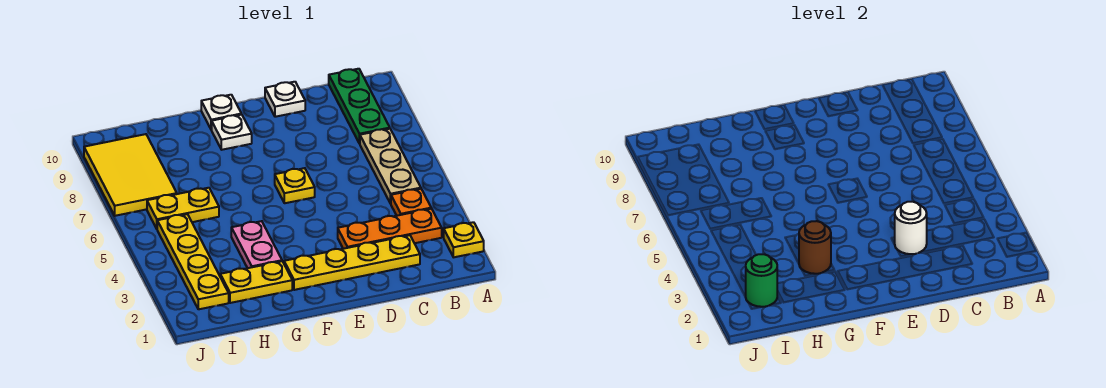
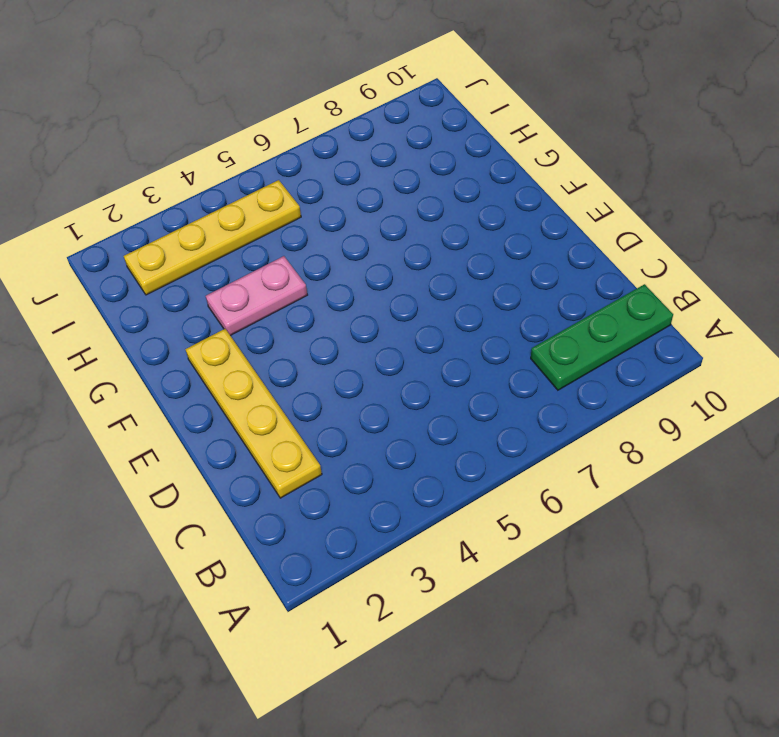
none -> yellow plate A2 level 1
none -> orange plate B3:D3 level 1
none -> orange plate B4 level 1

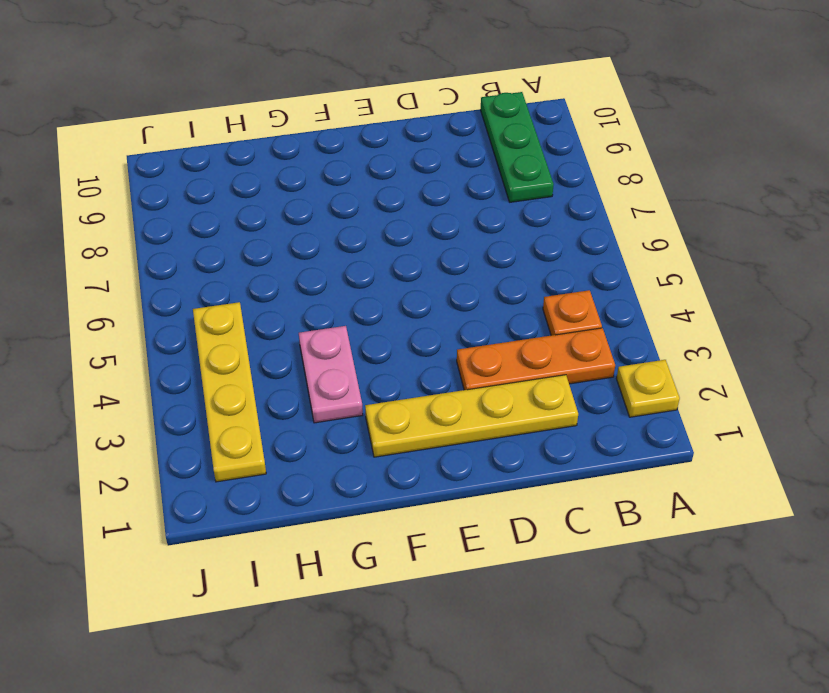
none -> tan plate B5:B7 level 1
none -> white plate D10 level 1
none -> yellow plate E6 level 1

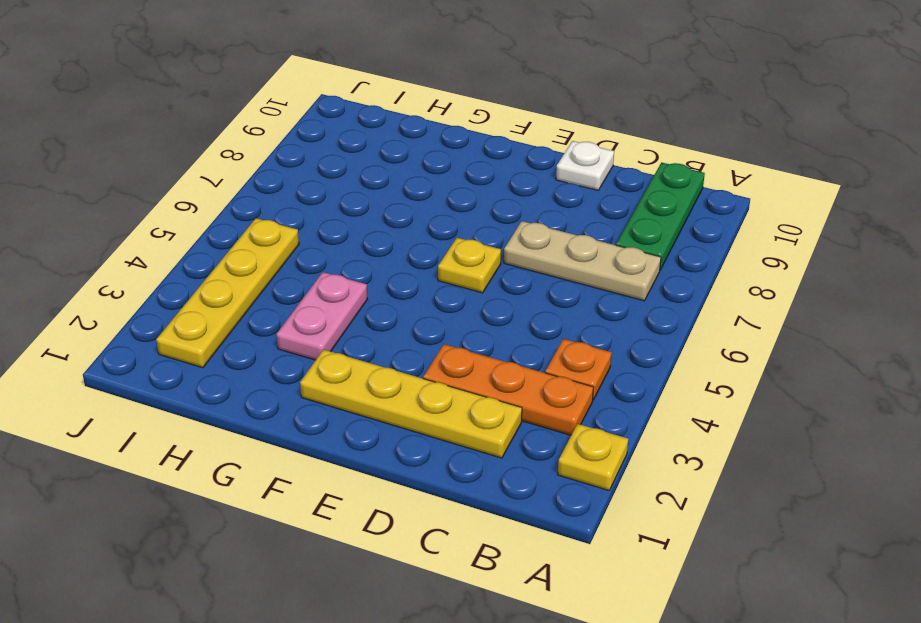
tan plate B7:D7 level 1 -> tan plate B5:B7 level 1
none -> white plate F9 level 1
none -> white plate F10 level 1
none -> yellow plate G2:H2 level 1

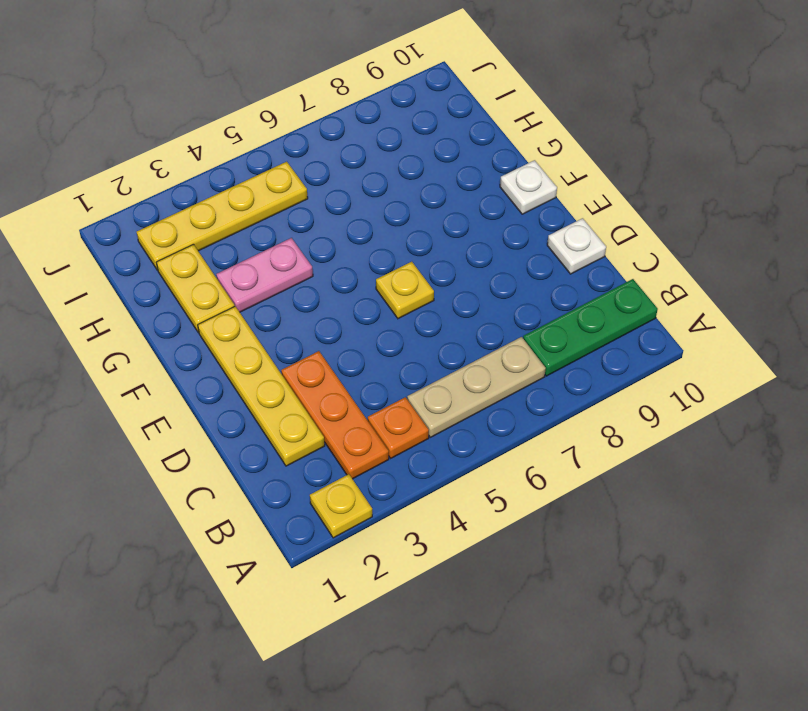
none -> white plate F9 level 1
none -> yellow plate H6:I6 level 1
none -> yellow tile I7:J9 level 1

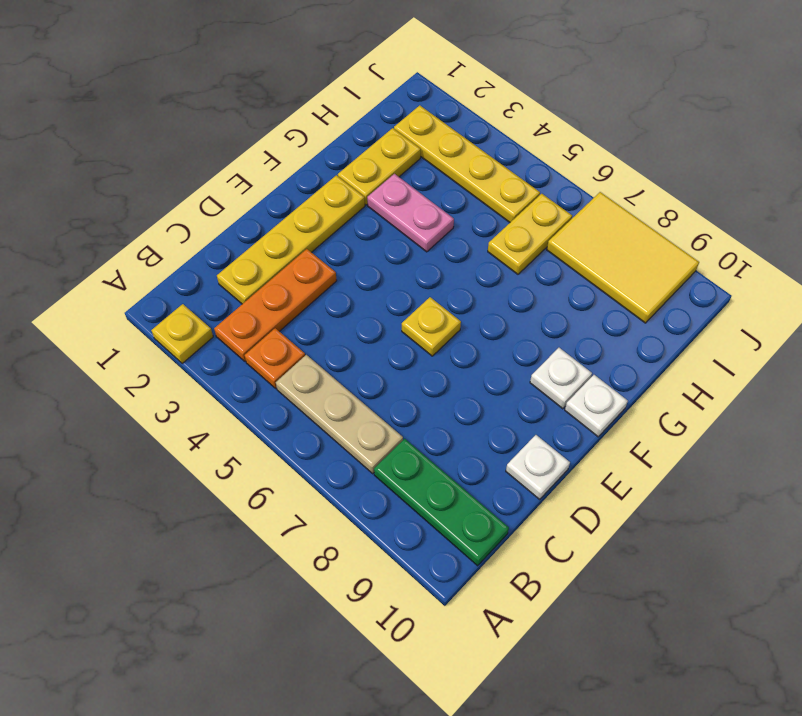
none -> white round brick D3 level 2
none -> brown round brick G3 level 2
none -> green round brick I2 level 2

